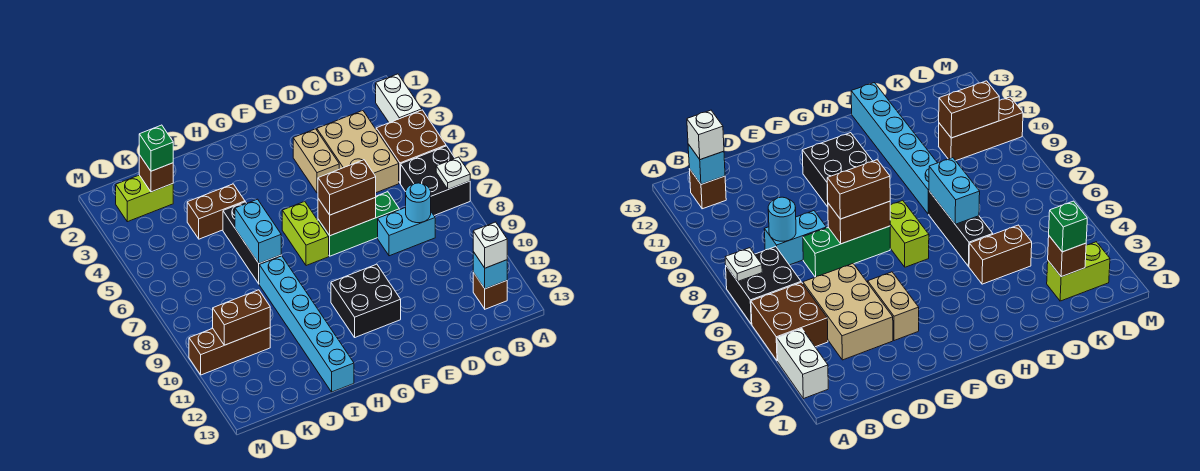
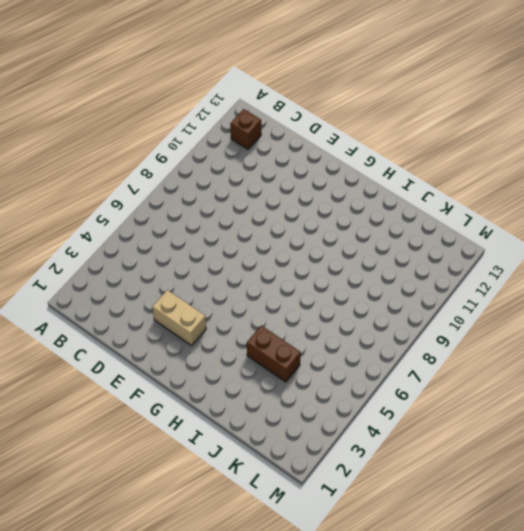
tan brick E3:F3 level 1 -> tan brick E3:E4 level 1
none -> white brick A2:A3 level 1
none -> brown brick A4:B5 level 1
none -> black brick A6:B7 level 1

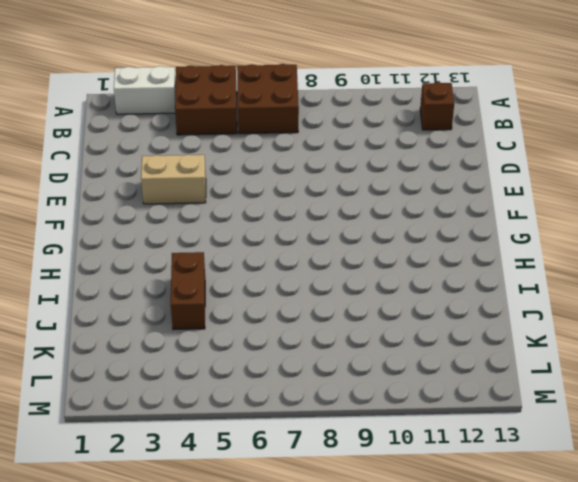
brown brick A6:B7 level 1 -> black brick A6:B7 level 1
none -> tan brick C3:D5 level 1
none -> cyan brick C8:D8 level 1
none -> green brick D7:F7 level 1

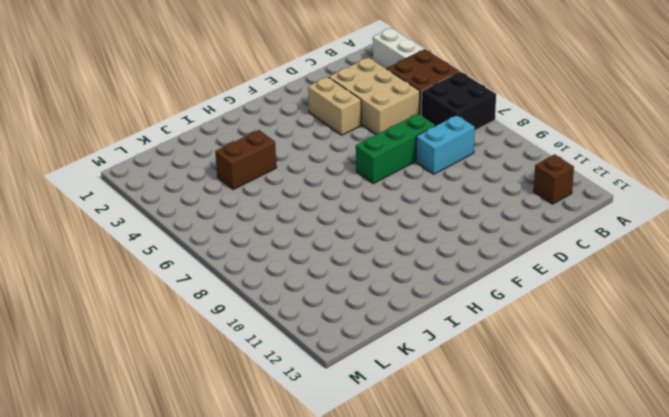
none -> black brick F10:G11 level 1
none -> lime brick G6:G7 level 1
none -> black brick I5:I7 level 1

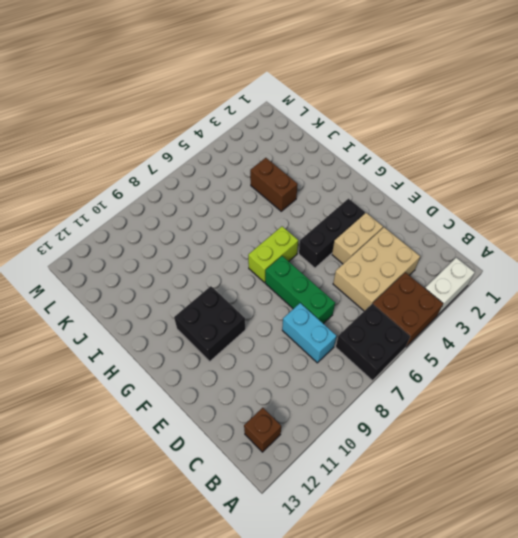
black brick F3:F5 level 1 -> black brick I5:I7 level 1
none -> cyan brick I8:I13 level 1
none -> lime brick K2:L2 level 1
none -> brown brick K10:M10 level 1

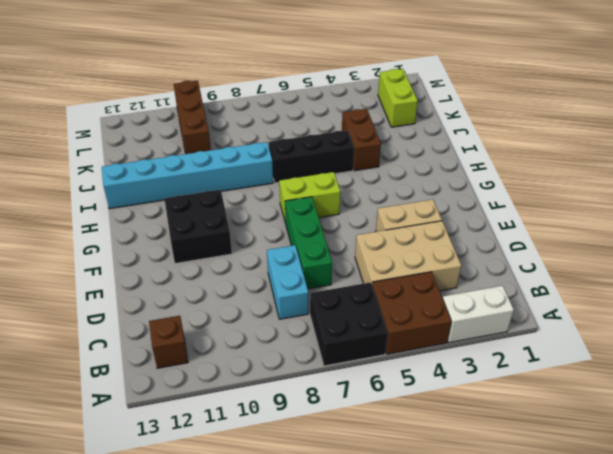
none -> white plate A7 level 2
none -> cyan brick B12 level 2
none -> cyan round brick C8 level 2

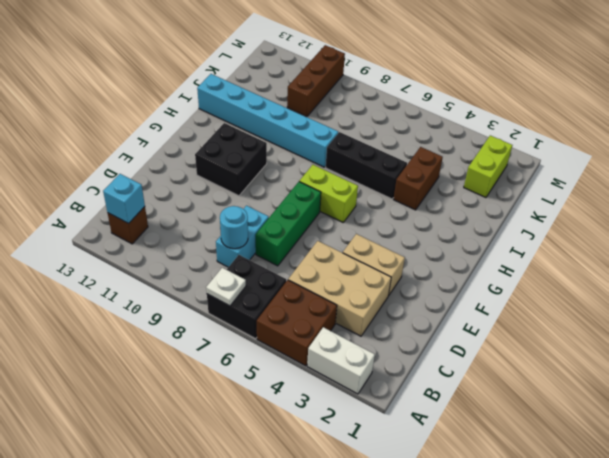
none -> brown brick E7:F7 level 2
none -> cyan brick I6:I7 level 2
none -> brown brick K2 level 2

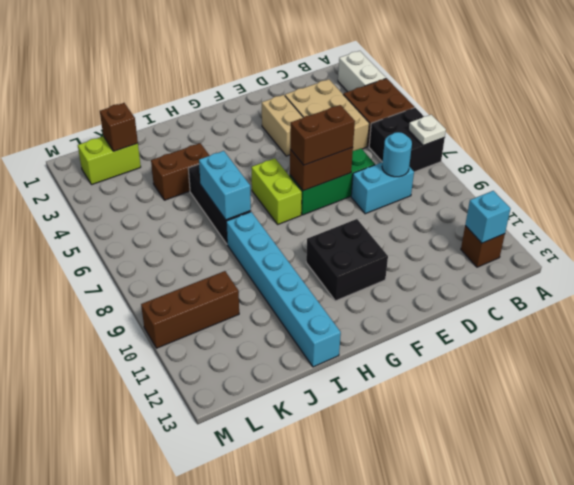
none -> brown brick K10:L10 level 2
none -> white brick B12 level 3
none -> green brick K2 level 3

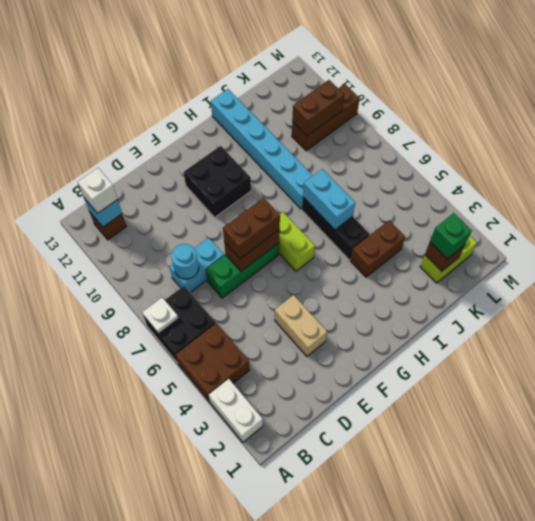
none -> tan brick C3:D5 level 1

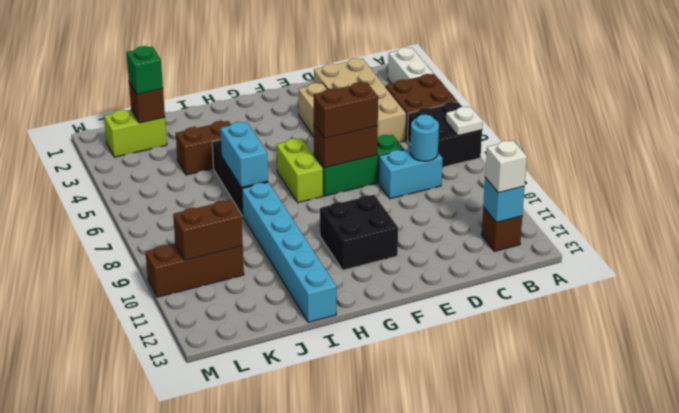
tan brick C2:D5 level 1 -> tan brick C3:D5 level 1

